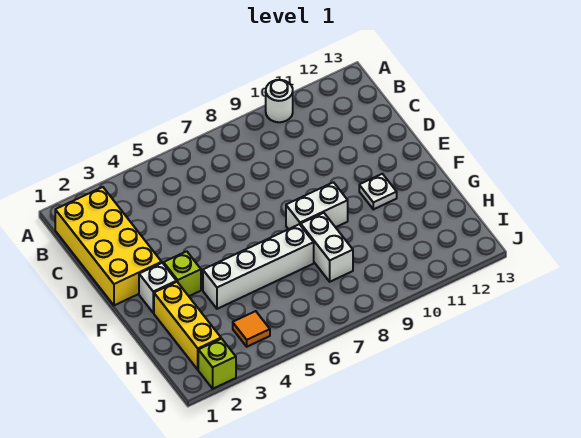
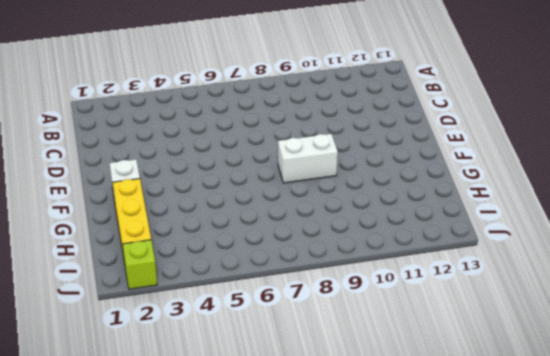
none -> white round brick A10 level 1
none -> yellow brick B1:E2 level 1

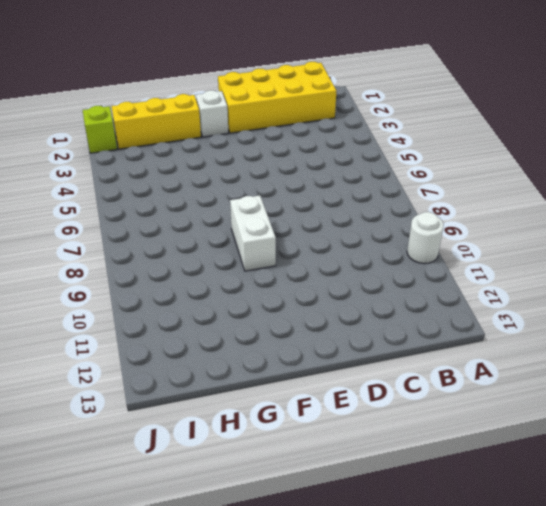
none -> lime brick F3 level 1
none -> white plate F11 level 1

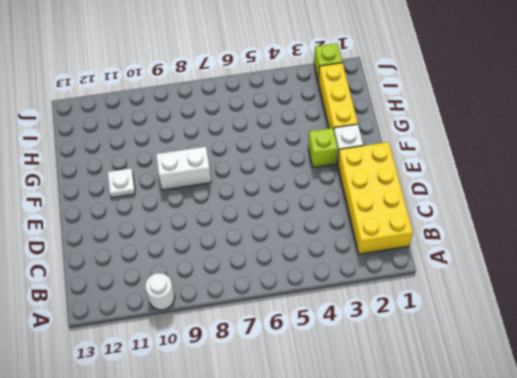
none -> white brick G4:G7 level 1
none -> white brick G8:H8 level 1

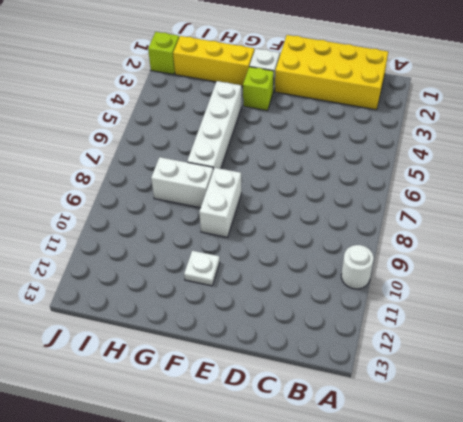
none -> orange tile I4 level 1

